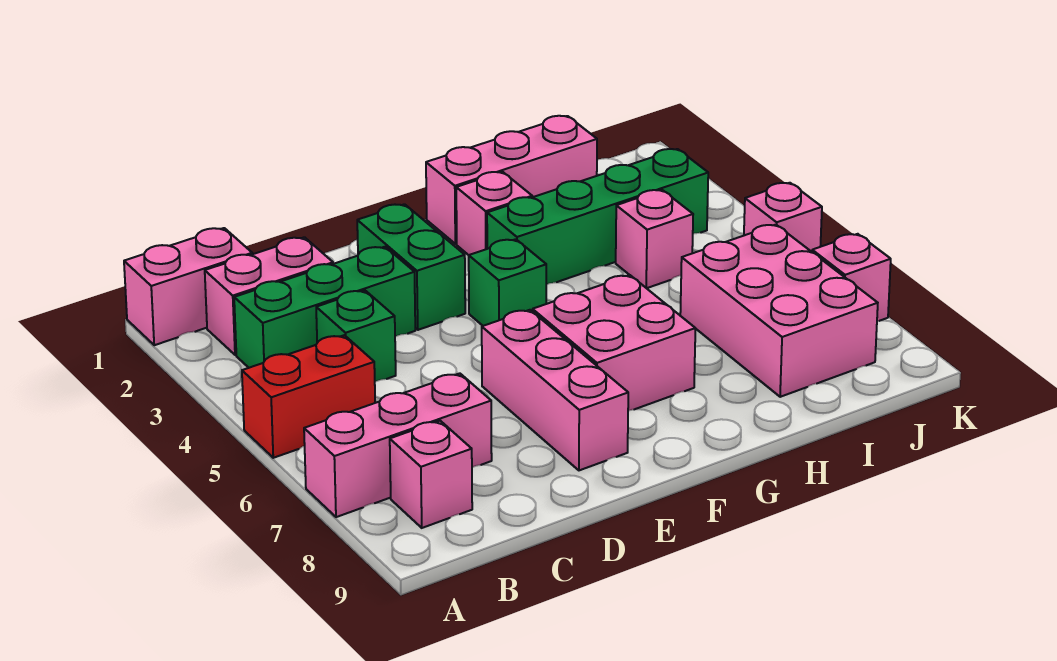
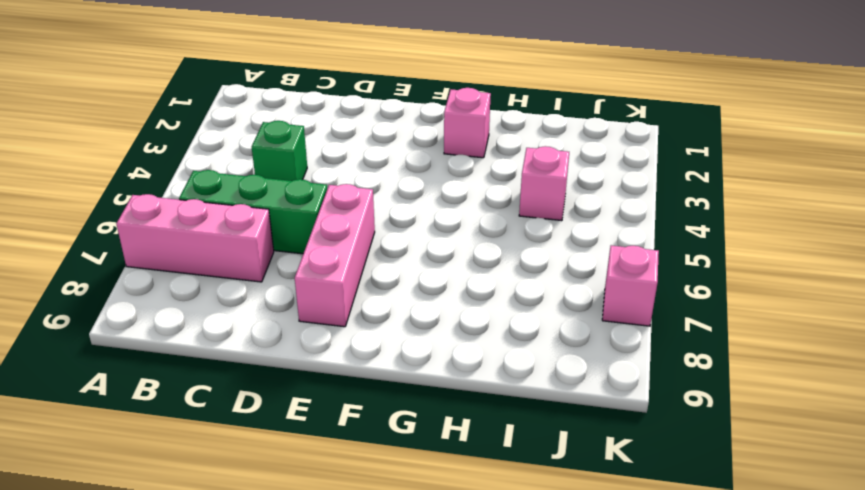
green brick B6:D6 level 1 -> green brick B3:D3 level 1
none -> pink brick A1:B1 level 1
none -> red brick A5:B5 level 1
none -> pink brick B2:C2 level 1

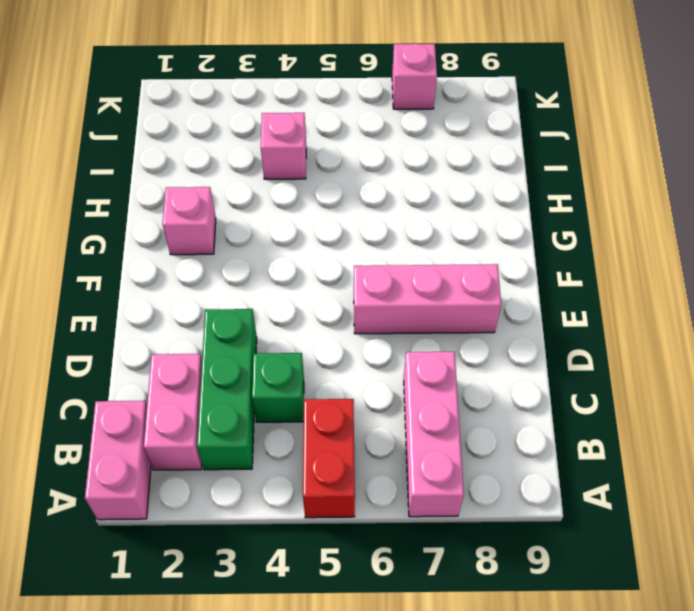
none -> pink brick B8 level 1
none -> green brick E2:E3 level 1
none -> green brick F4 level 1

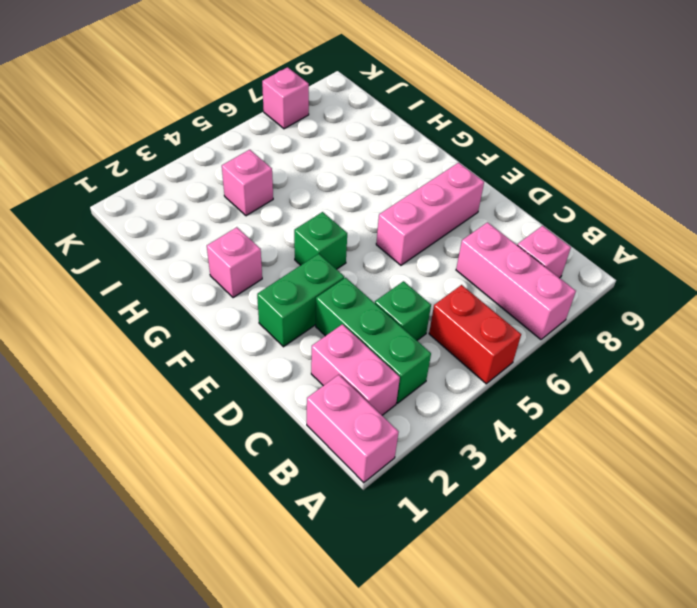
none -> pink brick F6:G7 level 1
none -> pink brick G1:I1 level 1
none -> green brick G3:J3 level 1

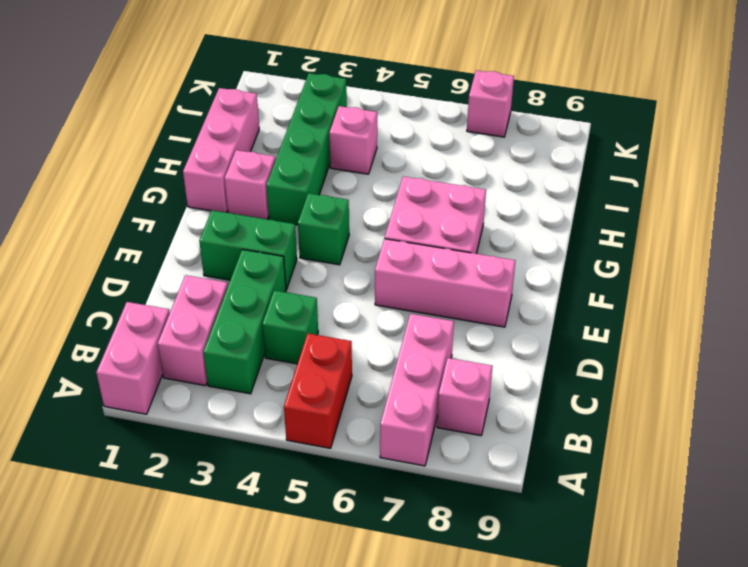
none -> pink brick I6:J8 level 1
none -> pink brick K5 level 1

